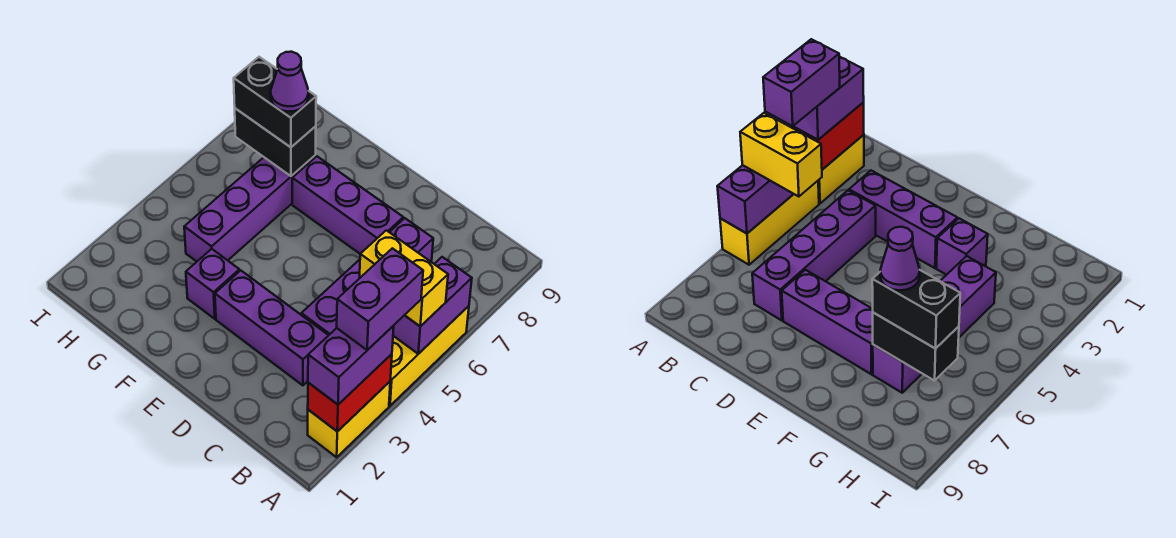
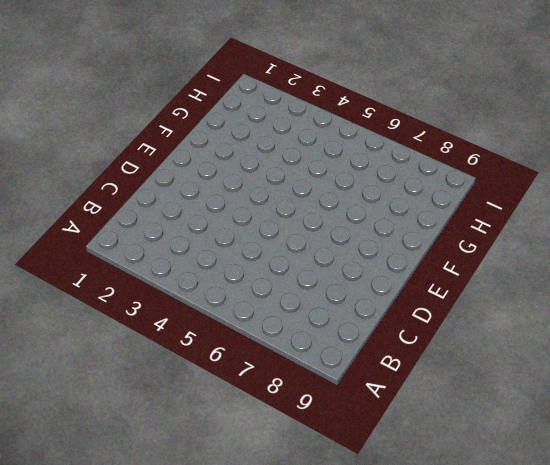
none -> yellow brick A2:A3 level 1
none -> yellow brick A4:A6 level 1
none -> purple brick C3:E3 level 1

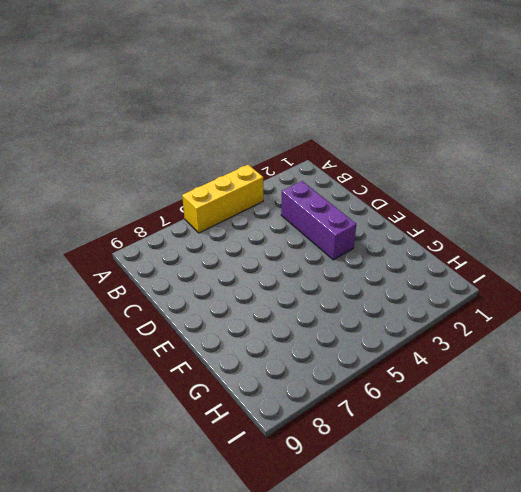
none -> yellow brick A2:A3 level 1
none -> purple brick C4:C7 level 1
none -> purple brick D7:F7 level 1

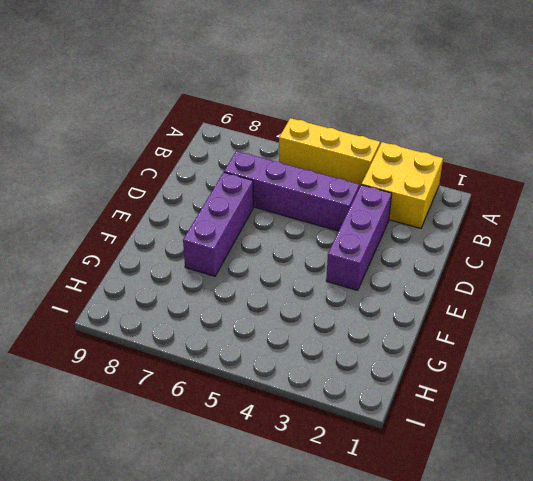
yellow brick A2:B3 level 1 -> yellow brick A2:A3 level 1
none -> purple brick F3 level 1
none -> purple brick G4:G7 level 1
none -> red brick A2:A3 level 2

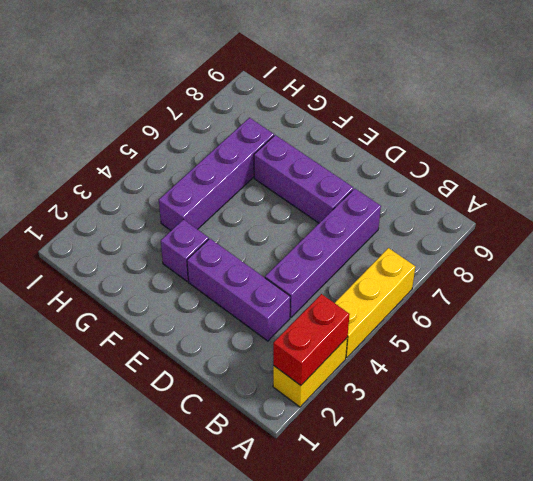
none -> purple brick A5:A6 level 2
none -> black brick G7:H7 level 2
none -> purple brick A2:A3 level 3

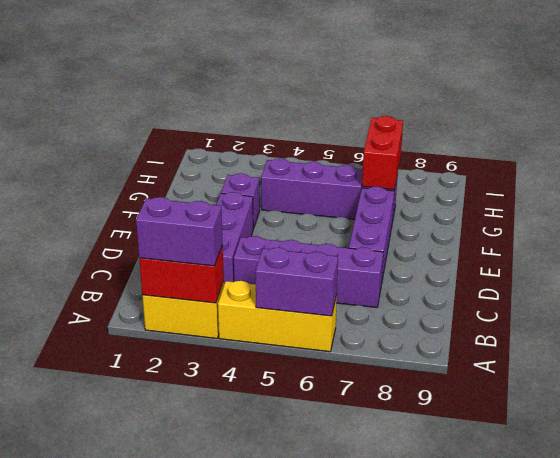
red brick G7:H7 level 2 -> black brick G7:H7 level 2
none -> yellow brick A5:B5 level 3
none -> black brick G7:H7 level 3
none -> purple brick A3:A4 level 4

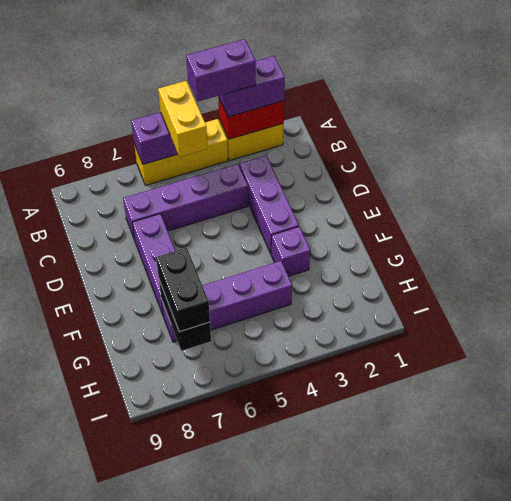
none -> purple cone G7 level 4

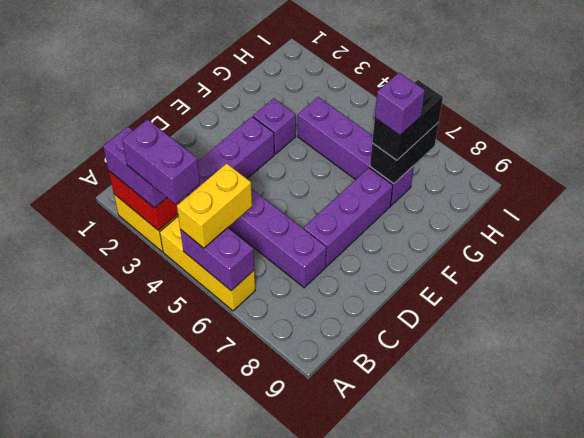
purple brick G7 level 4 -> purple cone G7 level 4

